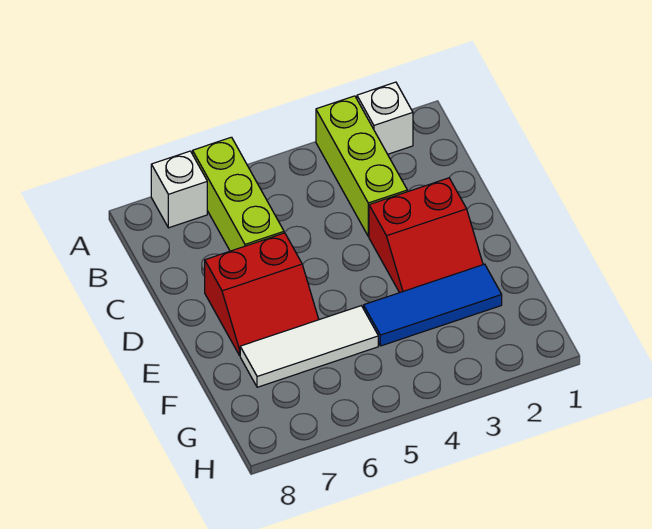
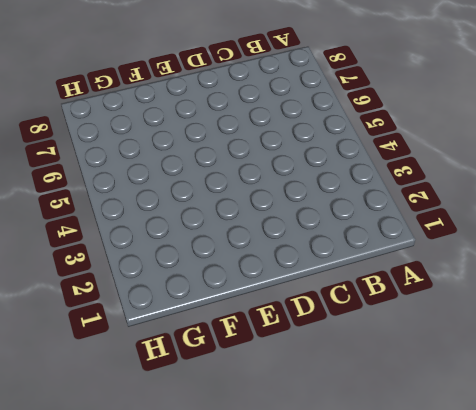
none -> white brick A2 level 1
none -> lime brick A3:C3 level 1

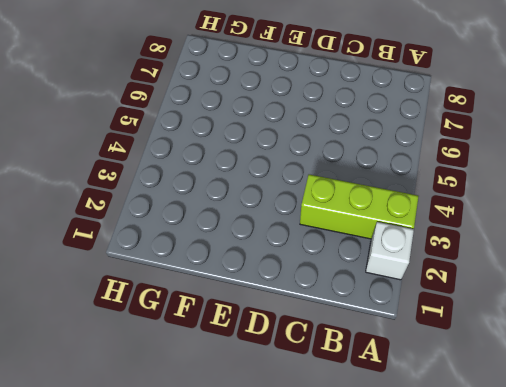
none -> lime brick A6:C6 level 1
none -> white brick A7 level 1

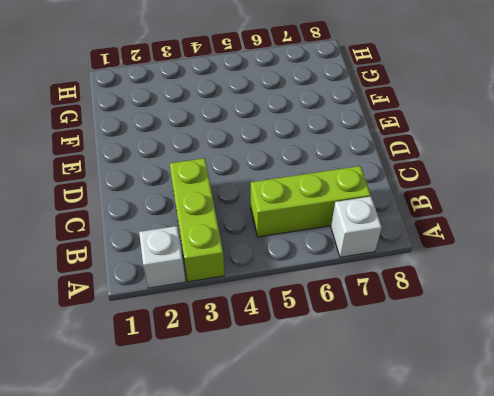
lime brick B5:B7 level 1 -> lime brick A6:C6 level 1
none -> red slope D2:E3 level 1 top D
none -> red slope D6:E7 level 1 top D

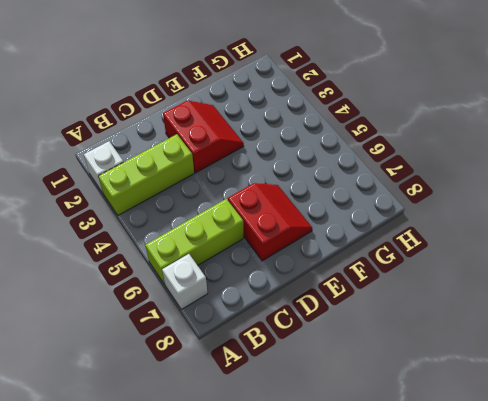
none -> blue tile F2:F4 level 1
none -> white tile F5:F7 level 1

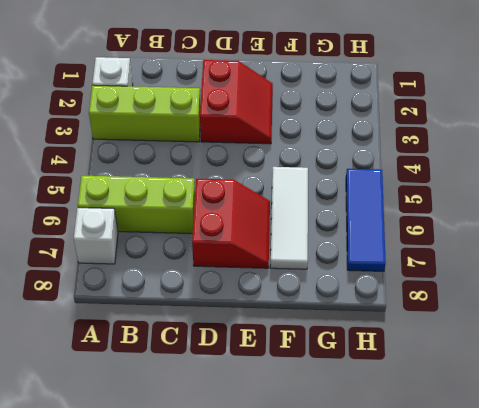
blue tile H5:H7 level 1 -> blue tile F2:F4 level 1

